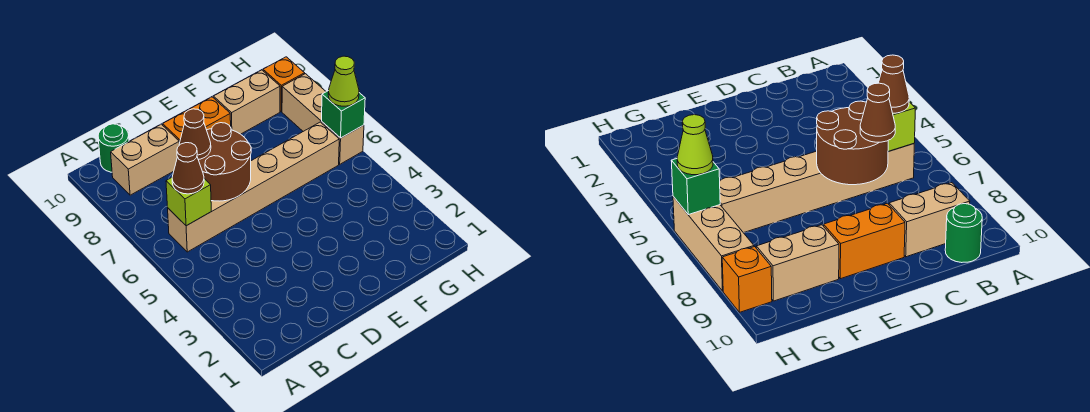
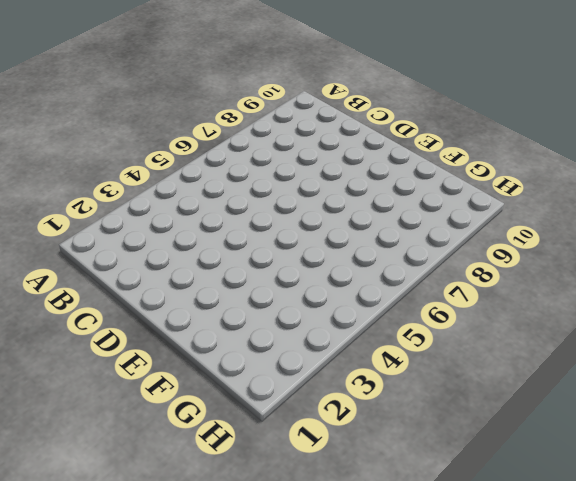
none -> tan brick B6:G6 level 1
none -> tan brick B9:C9 level 1
none -> green round brick B10 level 1

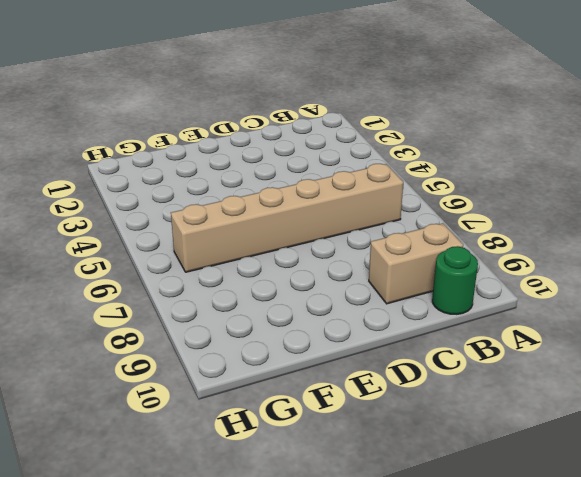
none -> orange brick D9:E9 level 1
none -> tan brick F9:G9 level 1
none -> tan brick H6:H8 level 1

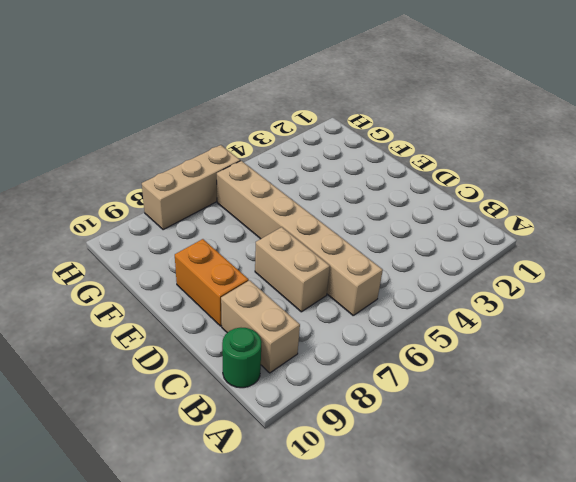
tan brick C7:D7 level 1 -> tan brick F9:G9 level 1
none -> orange brick H9 level 1
none -> lime brick B6 level 2
none -> brown round brick C6:D7 level 2

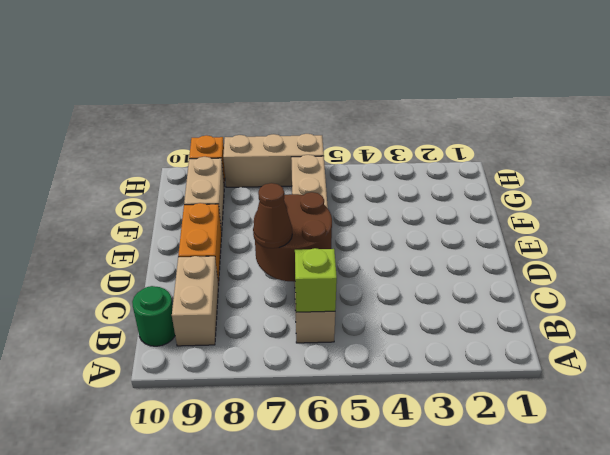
none -> green brick H6 level 2
none -> brown cone B6 level 3
none -> lime cone H6 level 3

